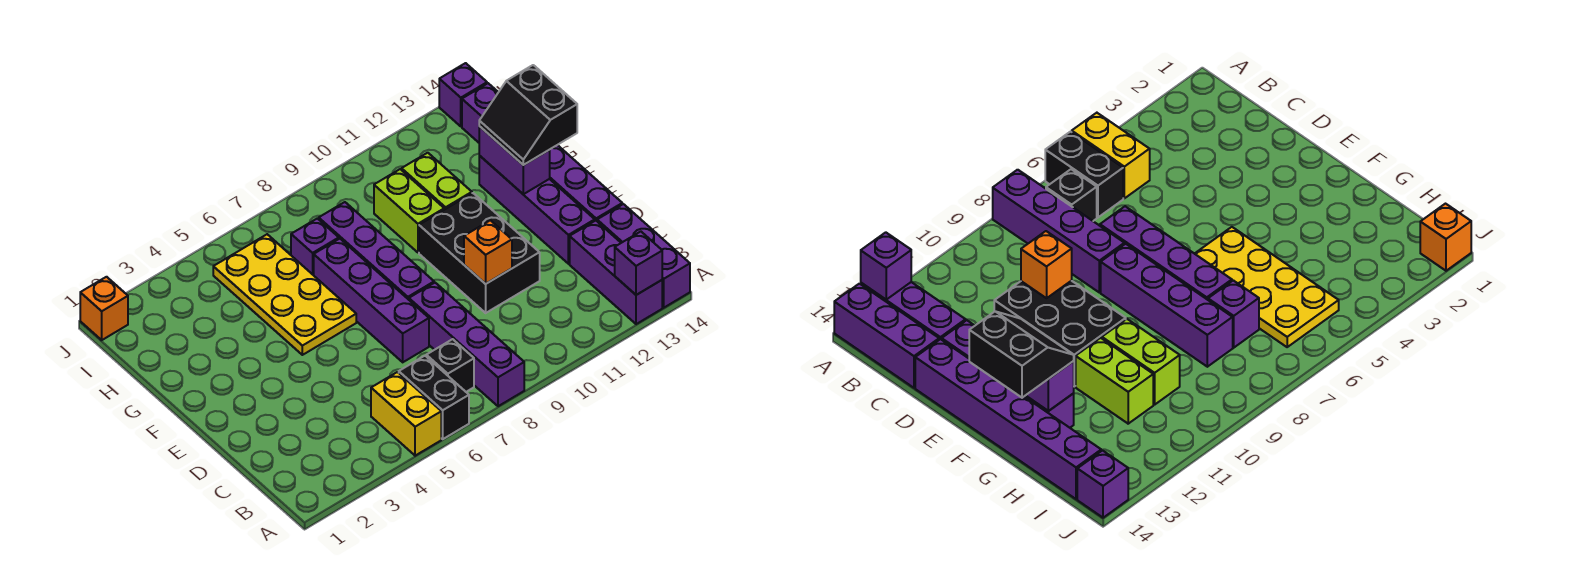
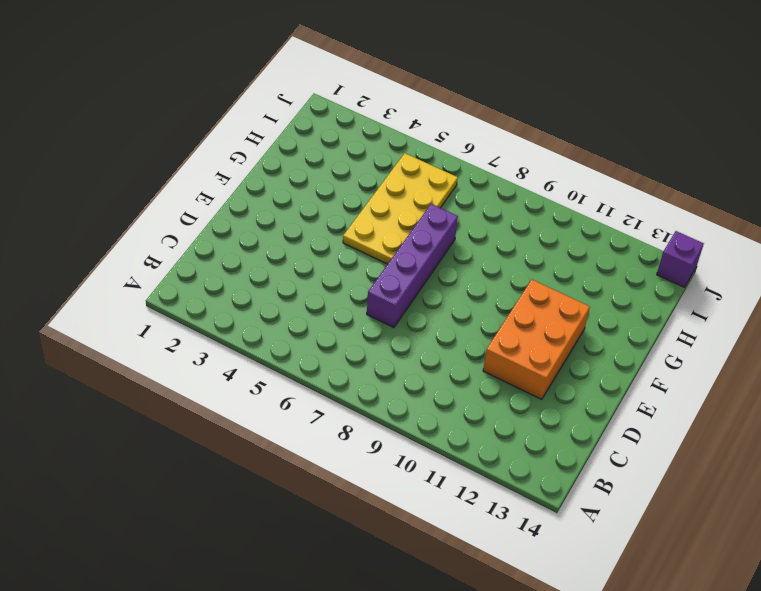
orange brick D11:F12 level 1 -> black brick D10:F11 level 1
none -> yellow brick A5:B5 level 1
none -> black brick A6:B6 level 1
none -> purple brick A8:D8 level 1

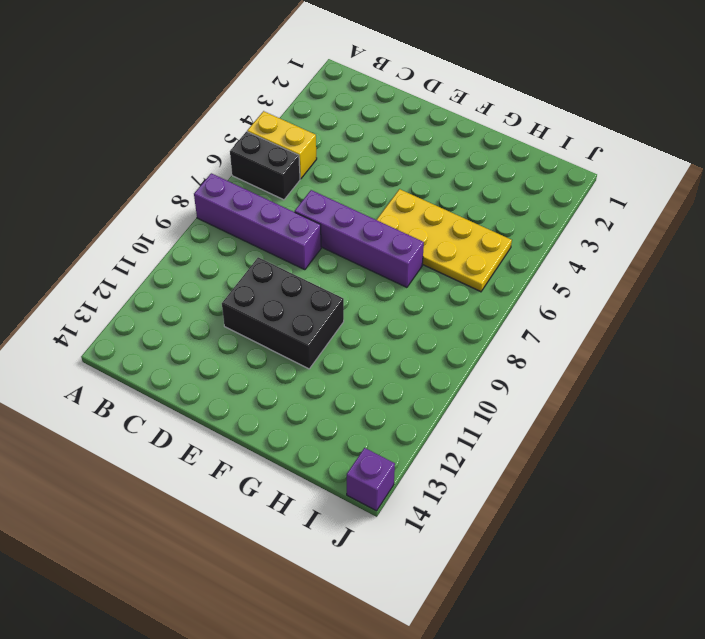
none -> purple brick A13:C13 level 1
none -> purple brick A14:C14 level 1
none -> black brick B7 level 1

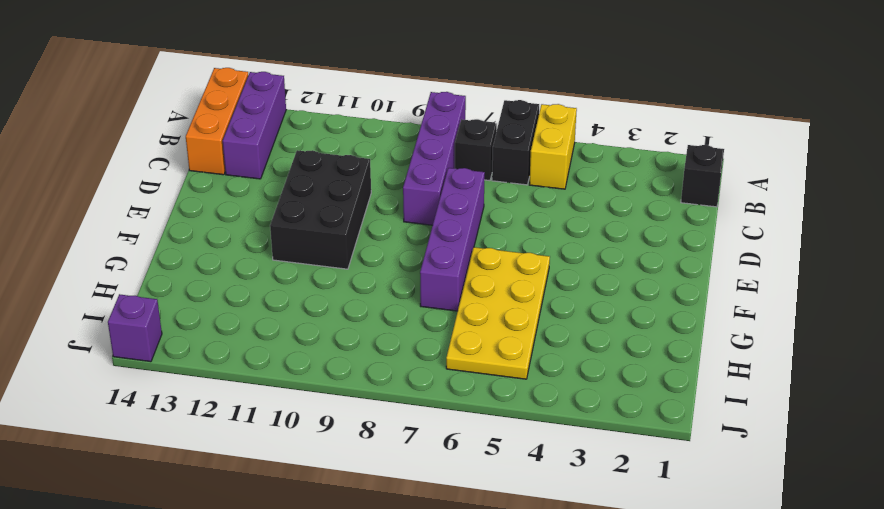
orange brick A14:C14 level 1 -> purple brick A14:C14 level 1
black brick B1 level 1 -> none
none -> purple brick D13:G13 level 1
none -> purple brick D14:I14 level 1
none -> purple brick E8:H8 level 1

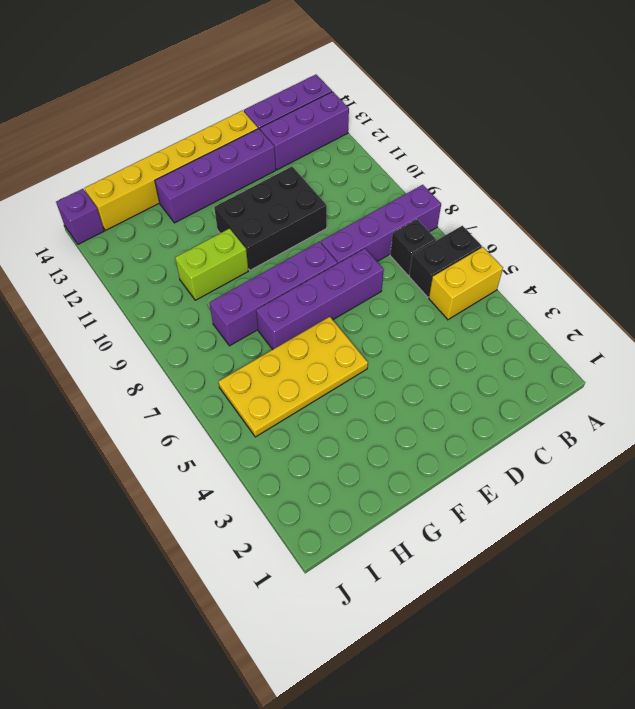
yellow brick D14:I14 level 1 -> purple brick D14:I14 level 1
none -> lime brick G11:H11 level 1
none -> purple brick H7 level 1
none -> orange brick J1 level 1

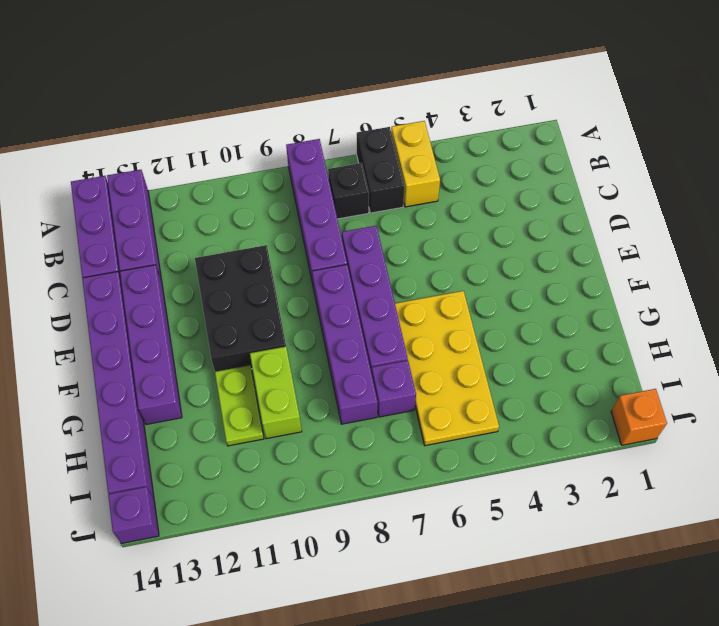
lime plate G11:H11 level 1 -> lime brick G11:H11 level 1
none -> purple brick A13 level 2
none -> orange brick D10 level 2
none -> purple brick F13:G13 level 2

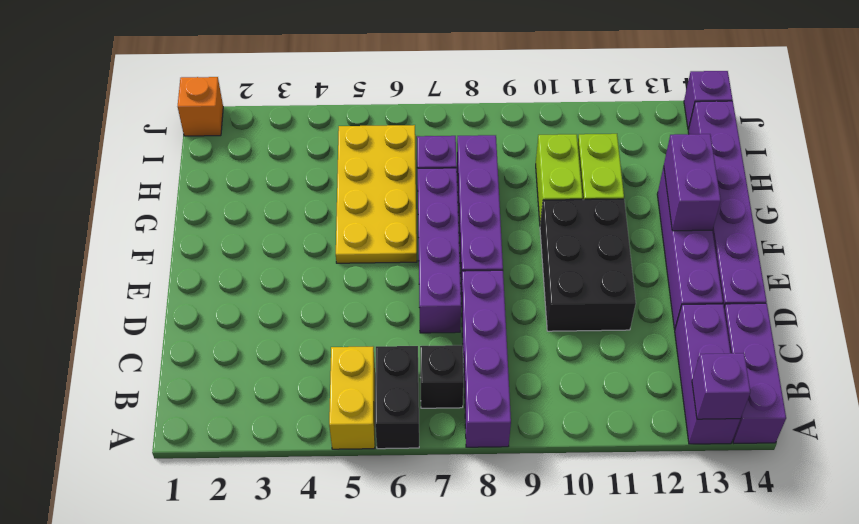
none -> orange brick D10 level 2
none -> black slope F13:G14 level 3 top 14

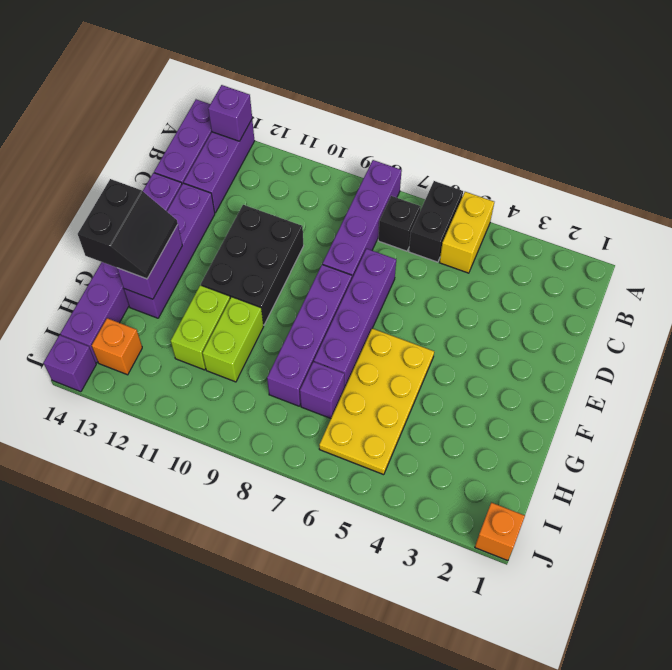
orange brick I13 level 1 -> orange brick D10 level 2

